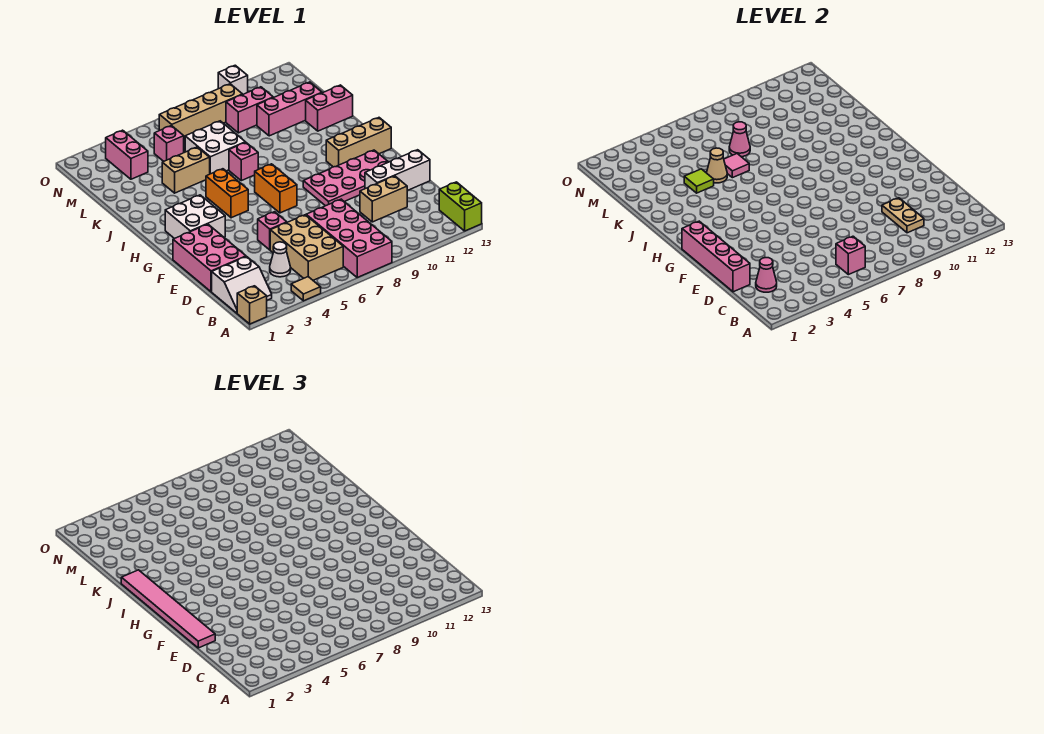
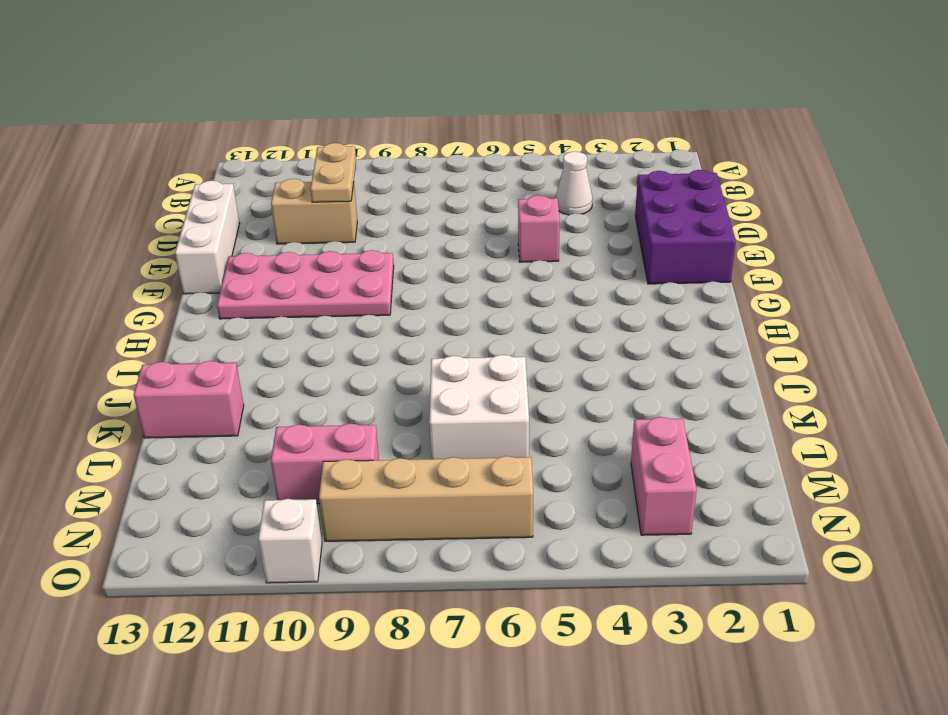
purple brick D1:F2 level 1 -> pink brick D1:F2 level 1
white brick D13:F13 level 1 -> white brick E11:E13 level 1
none -> tan brick A1 level 1
none -> tan tile A4 level 1
none -> pink brick A7:D8 level 1
none -> lime brick A13:B13 level 1

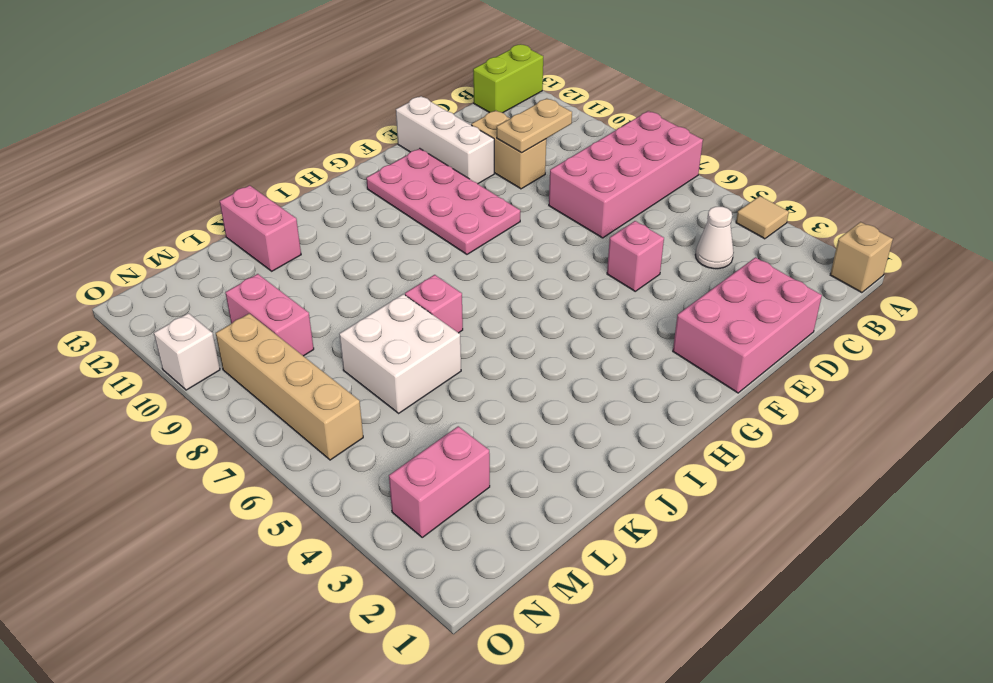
none -> white slope B1:C2 level 1 top C
none -> tan brick B5:D6 level 1
none -> white brick G2:H3 level 1
none -> orange brick G7:H7 level 1

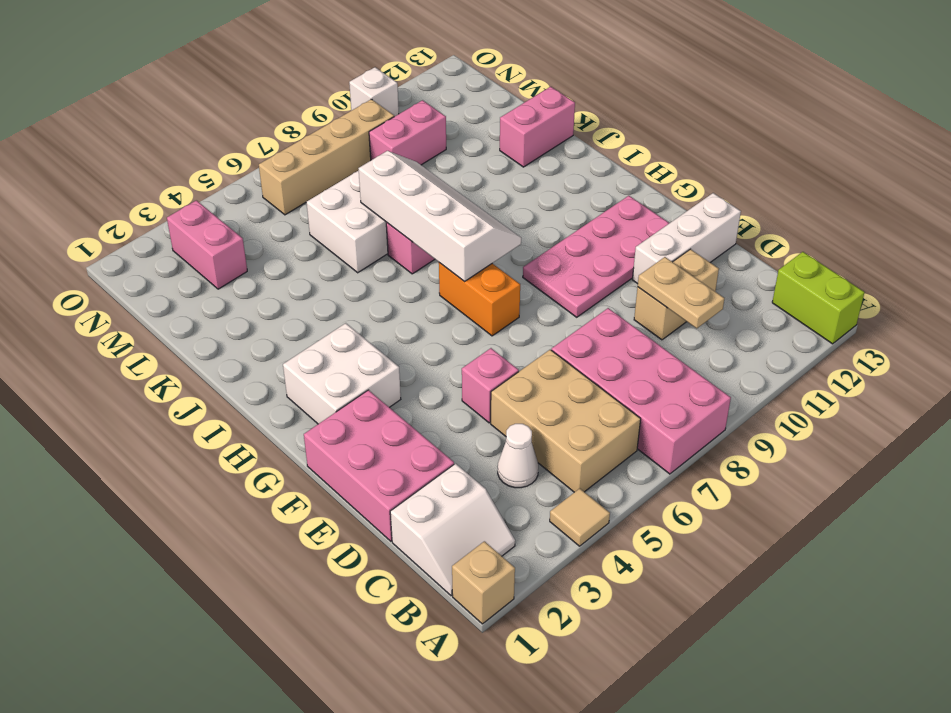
white slope H7:K8 level 2 top 7 -> none
none -> orange brick H5:I5 level 1
none -> tan brick H11:H13 level 1
none -> tan brick K4:K5 level 1
none -> pink brick L10:L12 level 1

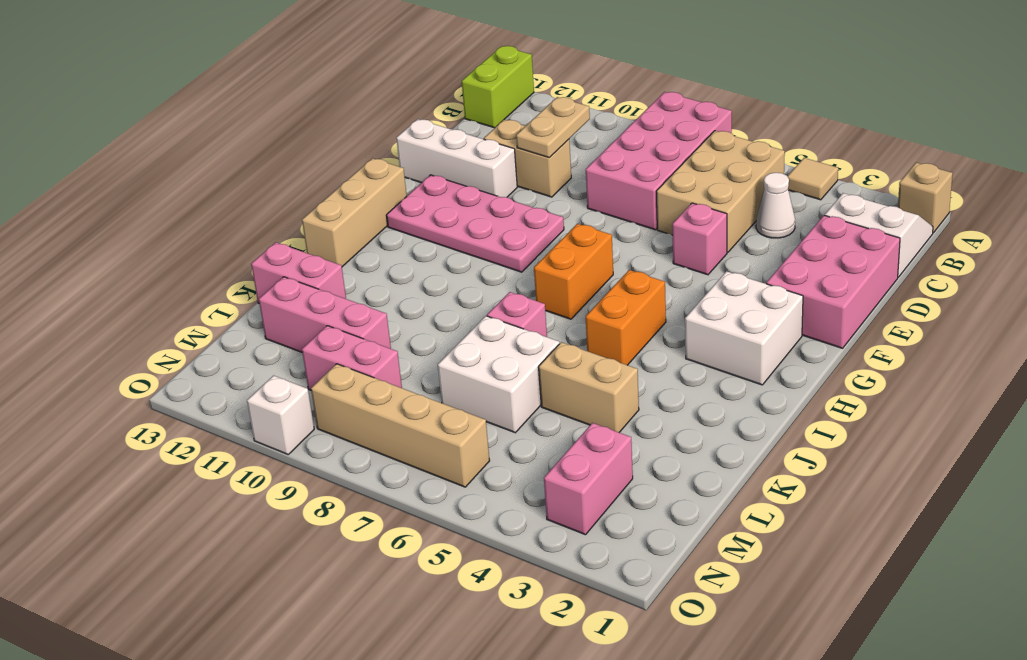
tan brick G13:I13 level 1 -> tan brick H11:H13 level 1
none -> pink brick M5 level 1
none -> pink brick B6 level 2
none -> pink cone C2 level 2
none -> pink brick D1:G1 level 2

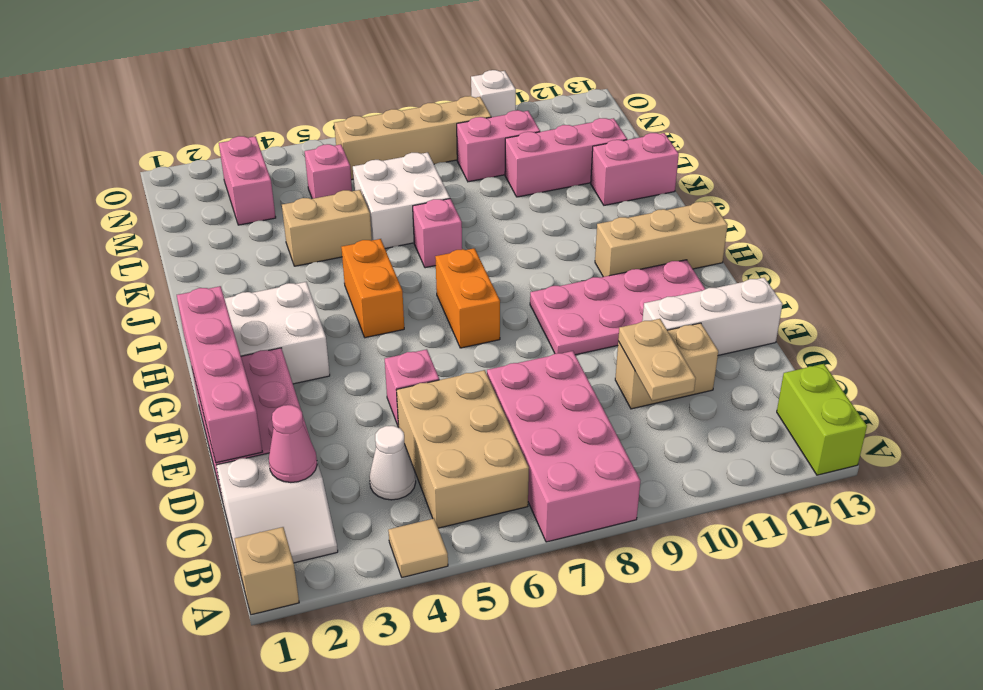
none -> pink brick B6 level 2
none -> lime tile K4 level 2
none -> tan cone K5 level 2
none -> pink tile K6 level 2

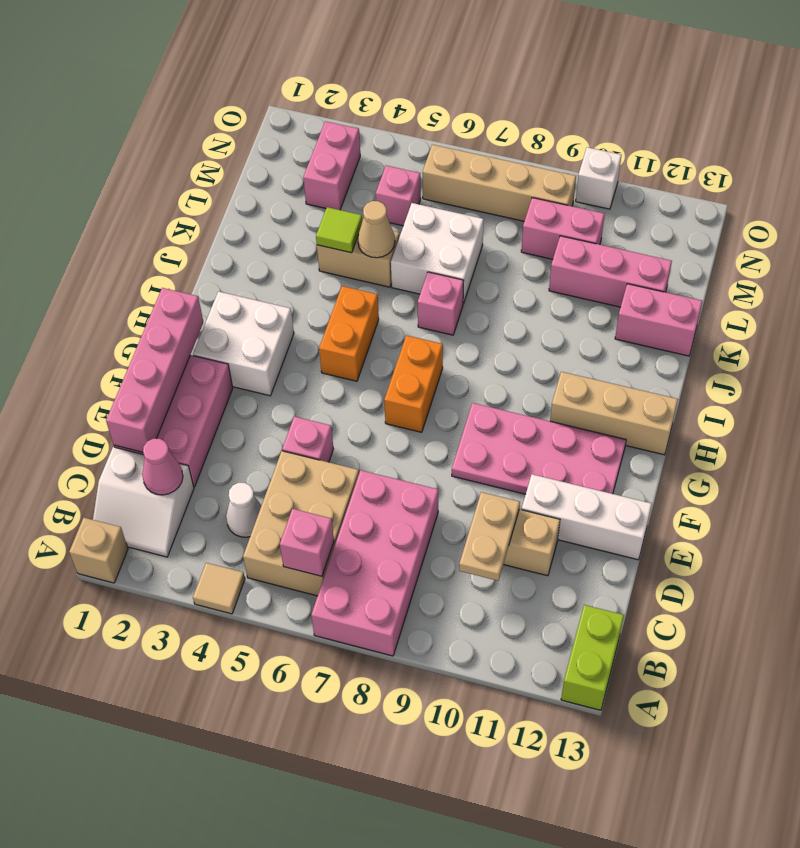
none -> pink tile K6 level 2
none -> pink cone L7 level 2
none -> pink tile E1:J1 level 3

